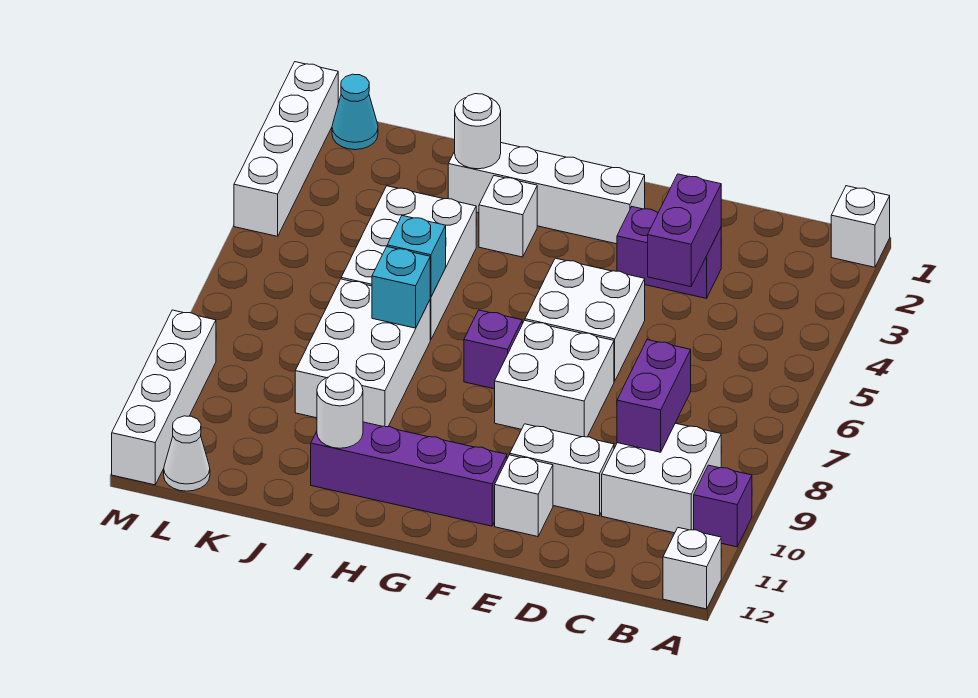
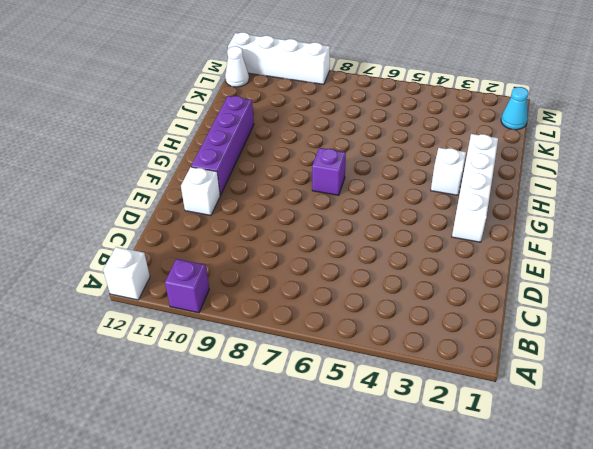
none -> white brick A1 level 1
none -> white brick B9:C10 level 1
none -> purple brick D3:E3 level 1

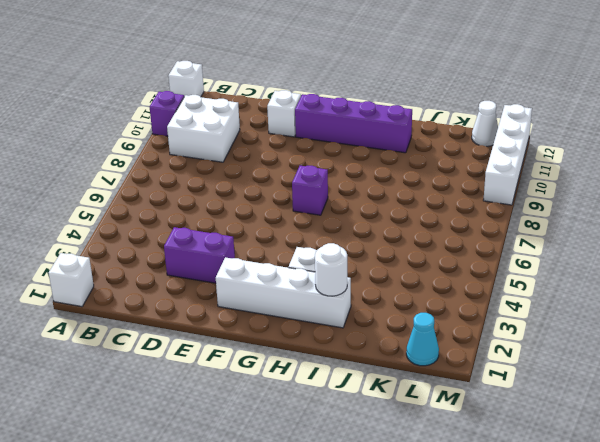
none -> white brick D10:E10 level 1
none -> white brick E5:F6 level 1
none -> white brick E7:F8 level 1

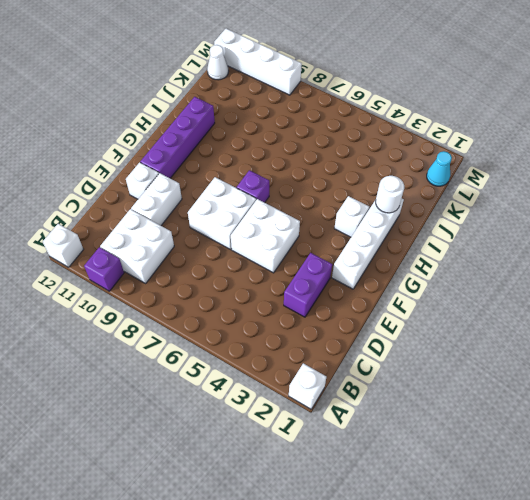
none -> white brick I4:J6 level 1
none -> white brick I7:J9 level 1
none -> white brick M1:M4 level 1

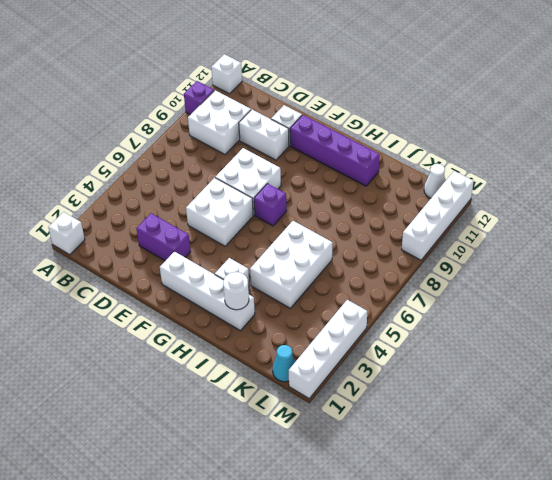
none -> white brick I7:J9 level 1
none -> purple brick C8:C9 level 2
none -> purple brick D3:D4 level 2

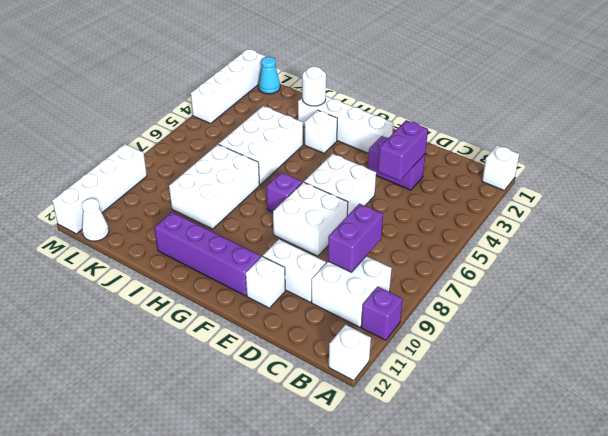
none -> cyan brick I6 level 2
none -> cyan brick I7 level 2
none -> white round brick I11 level 2

